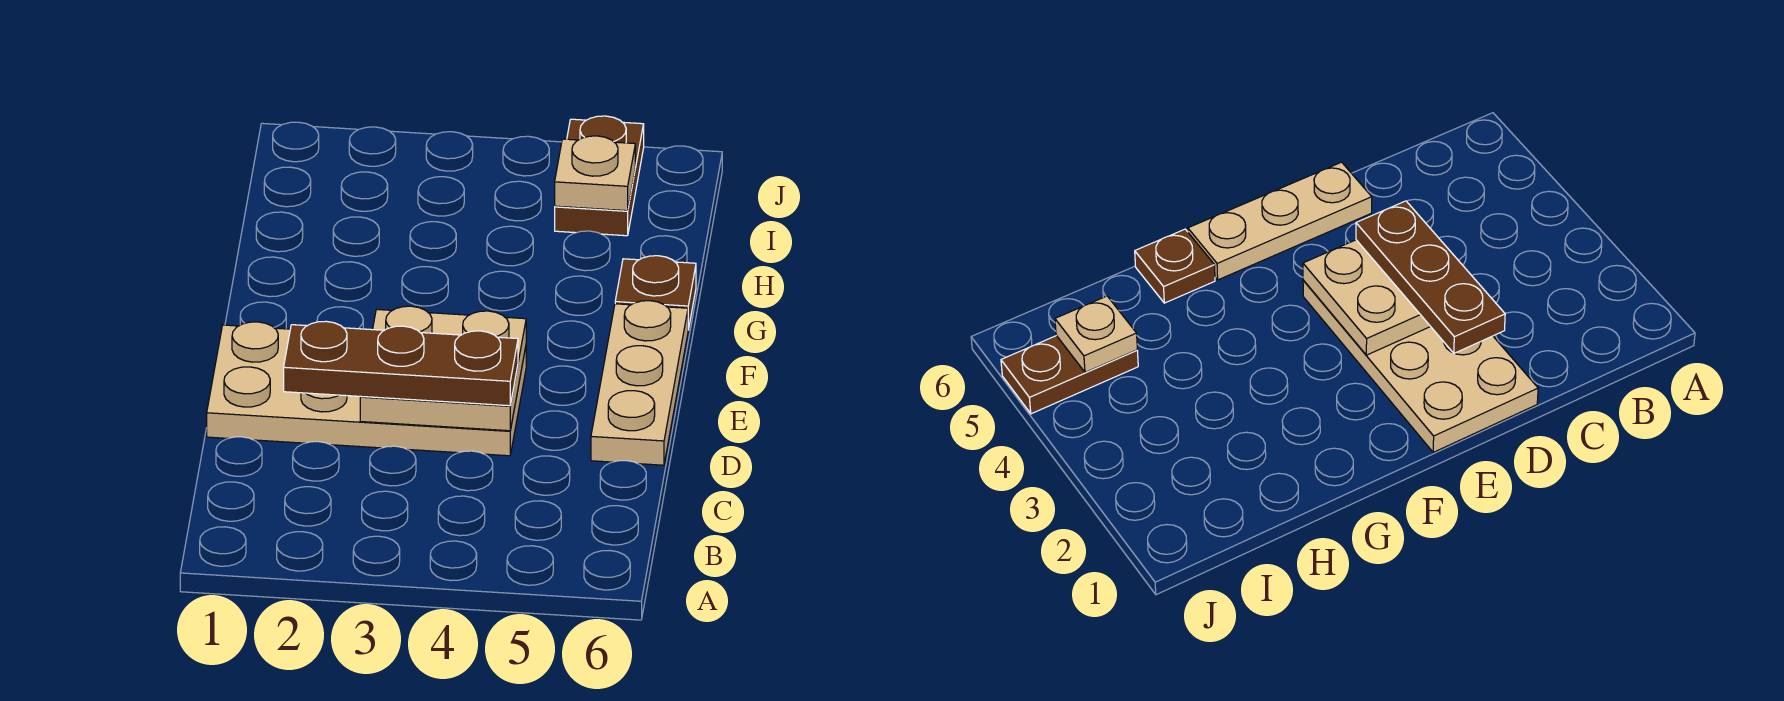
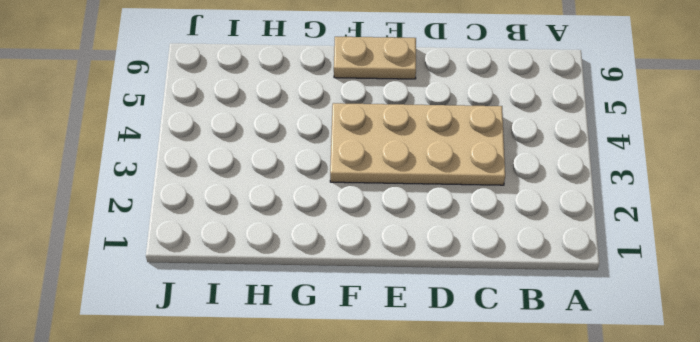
tan plate C3:F4 level 1 -> tan plate D1:E4 level 1
tan plate E6:F6 level 1 -> tan plate D6:F6 level 1
none -> brown plate G6 level 1
none -> brown plate I5:J5 level 1

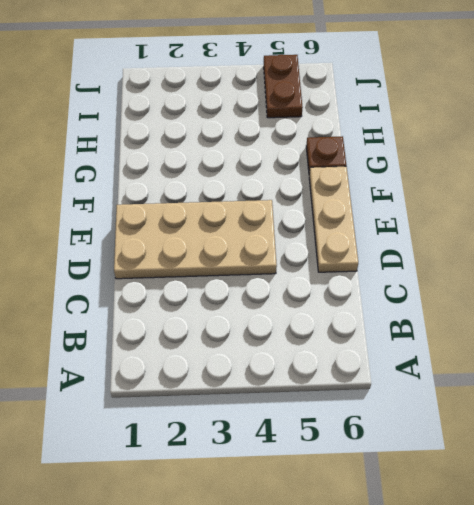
none -> tan plate D3:E4 level 2
none -> tan plate I5 level 2

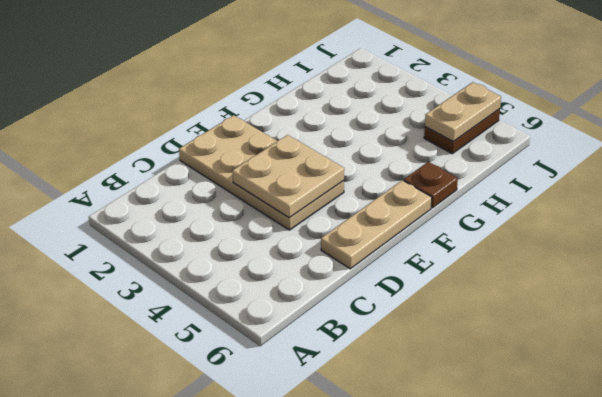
tan plate I5:J5 level 2 -> tan plate I5 level 2
none -> brown plate D2:D4 level 3

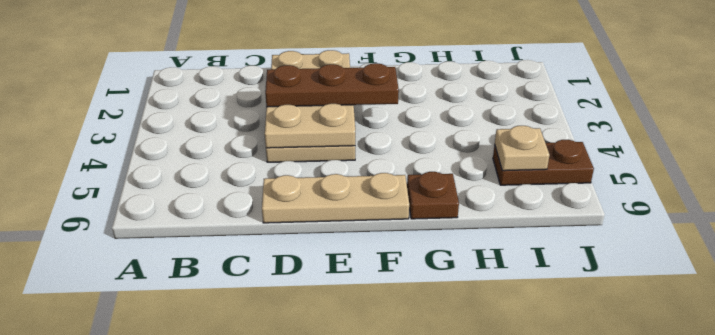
brown plate D3:F3 level 3 -> brown plate D2:D4 level 3

